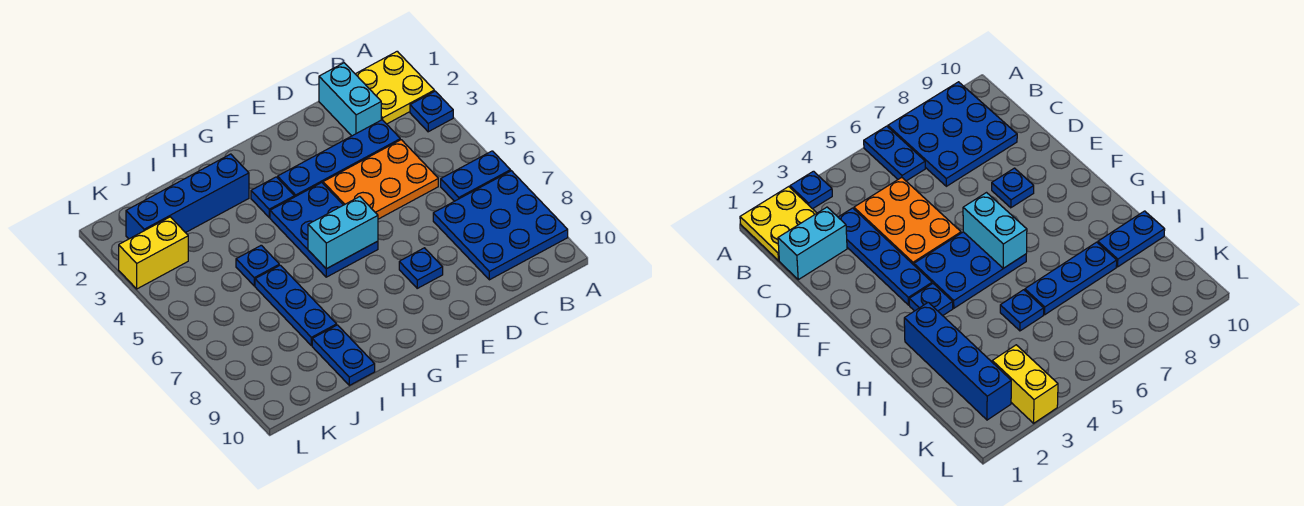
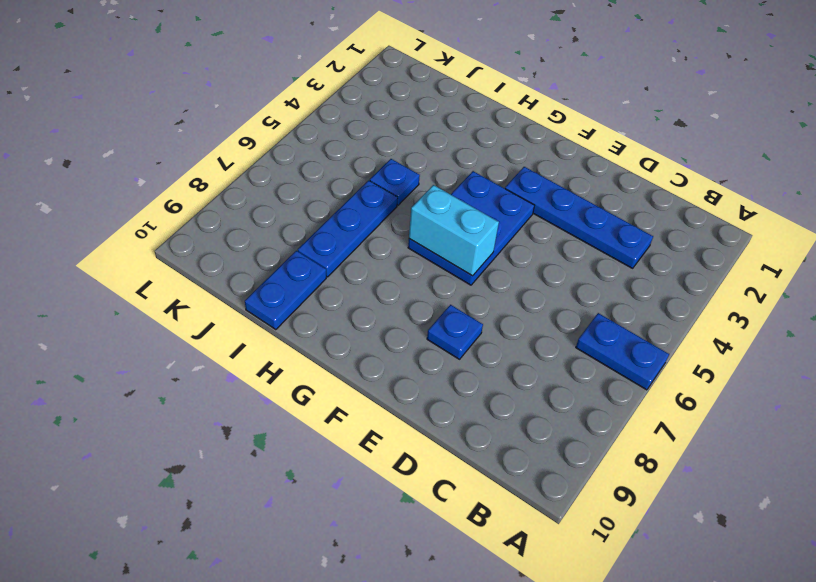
none -> yellow plate A1:B2 level 1
none -> blue plate A3 level 1
none -> blue plate A7:C9 level 1

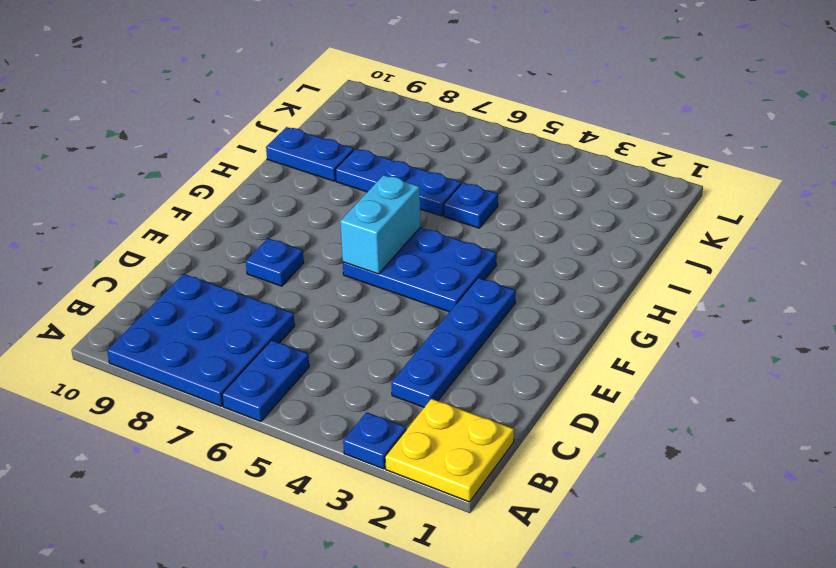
none -> cyan brick C1:C2 level 1
none -> orange plate C4:E5 level 1
none -> blue plate G3 level 1

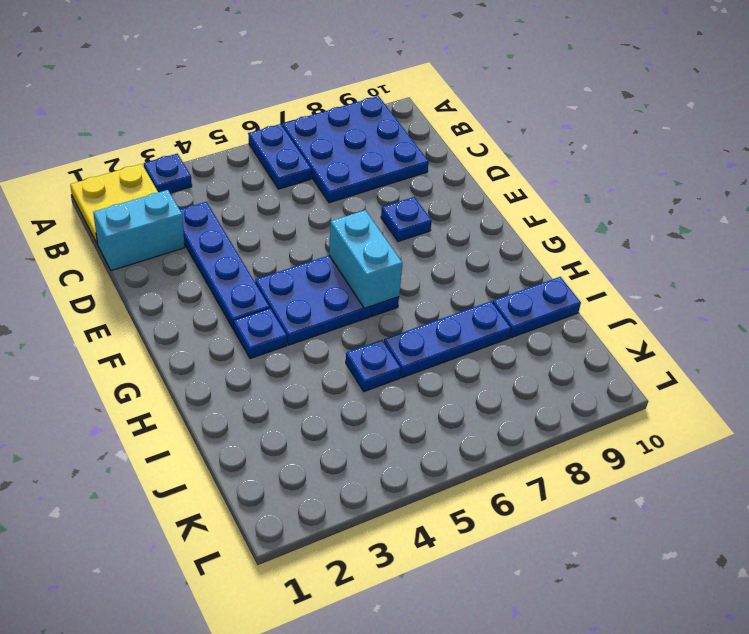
none -> orange plate C4:E5 level 1
none -> blue brick H2:K2 level 1
none -> yellow brick K3:L3 level 1

